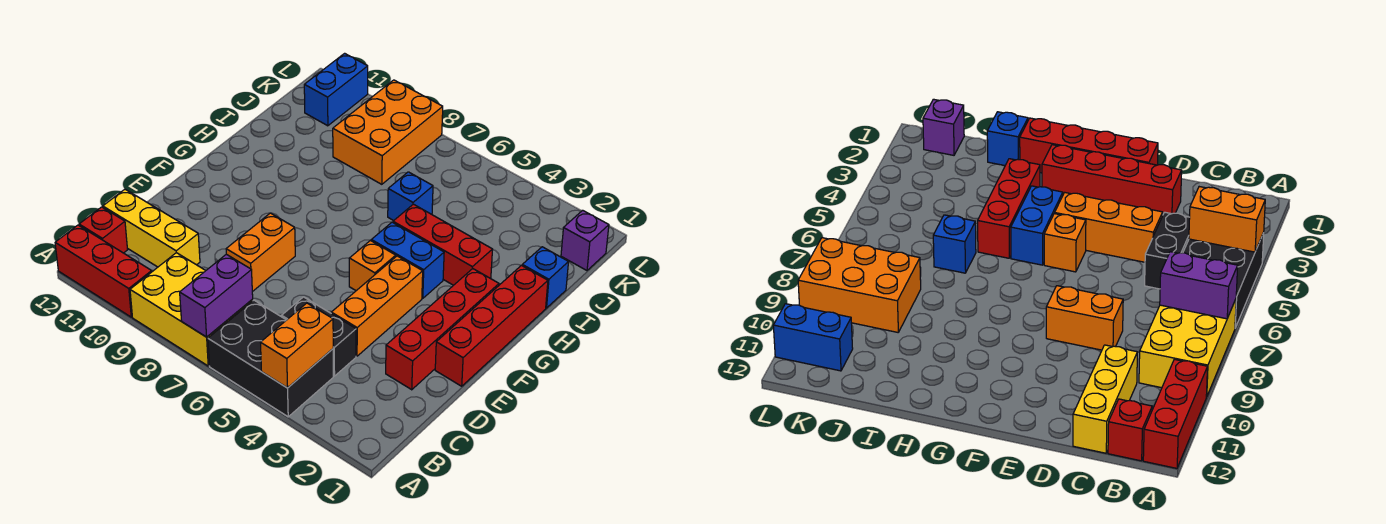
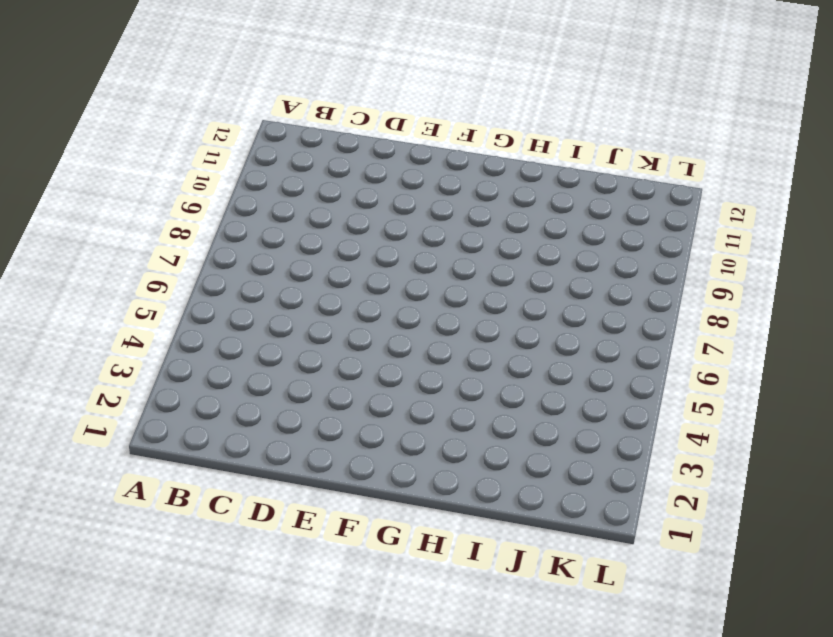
none -> black brick A4:B6 level 1
none -> yellow brick A7:B9 level 1
none -> red brick A10:A12 level 1

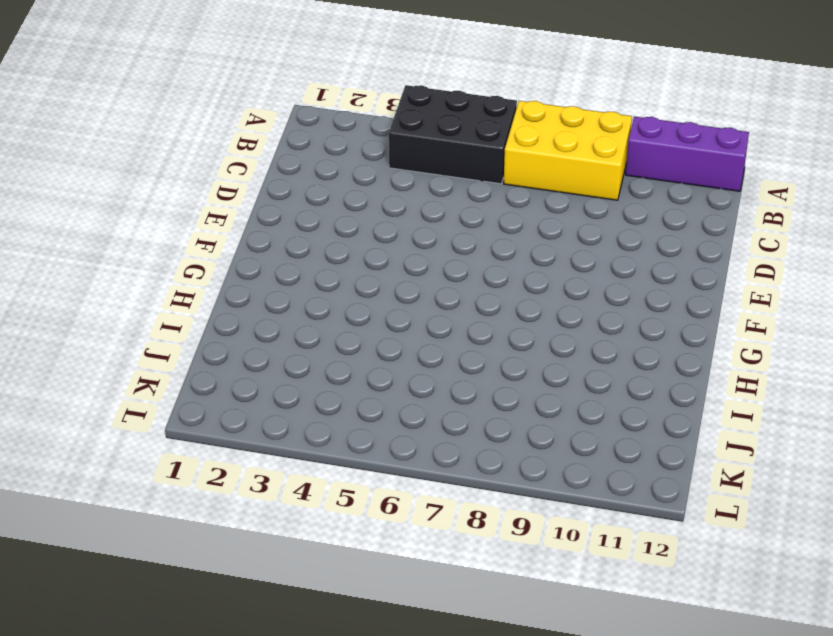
purple brick A10:A12 level 1 -> red brick A10:A12 level 1
none -> red brick B12 level 1
none -> black brick C4:C5 level 1
none -> yellow brick C10:C12 level 1

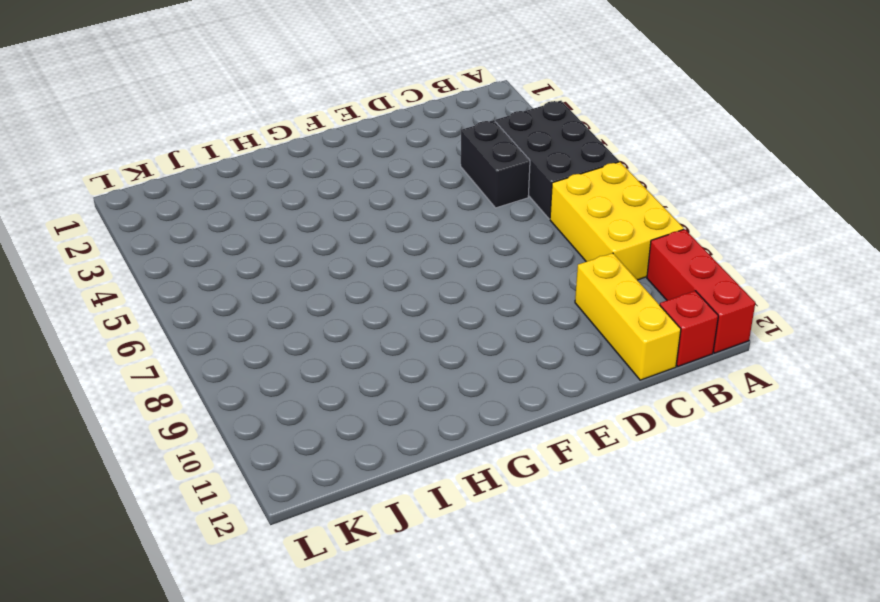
none -> red brick D2:G2 level 1
none -> orange brick D4:F4 level 1
none -> orange brick D8:E8 level 1

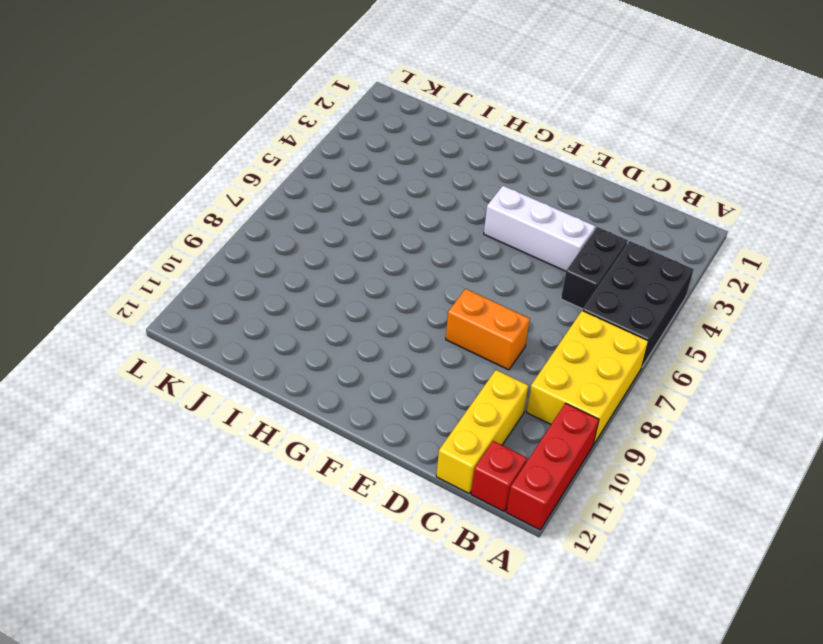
white brick D4:F4 level 1 -> orange brick D4:F4 level 1
none -> red brick D2:G2 level 1
none -> red brick E1:H1 level 1
none -> orange brick F5 level 1

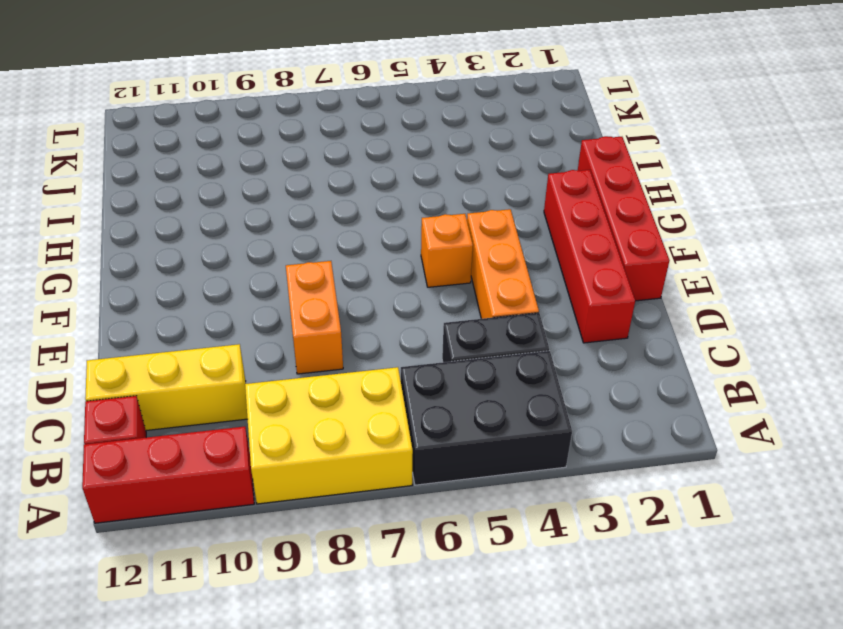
none -> blue brick G4:G5 level 1
none -> red brick H3:H5 level 1
none -> blue brick I1 level 1

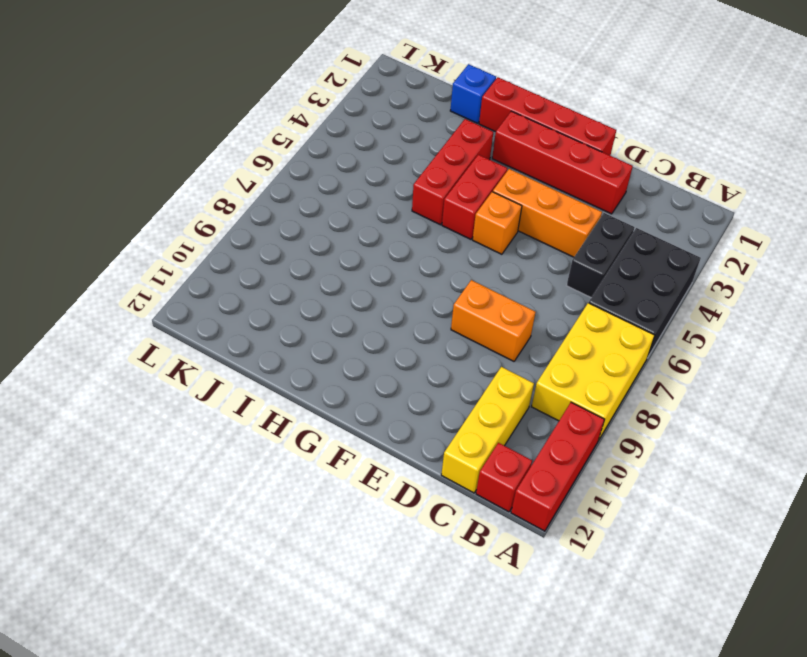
red brick G4:G5 level 1 -> blue brick G4:G5 level 1
none -> blue brick I6 level 1
none -> orange brick J8:L9 level 1
none -> purple brick K1 level 1

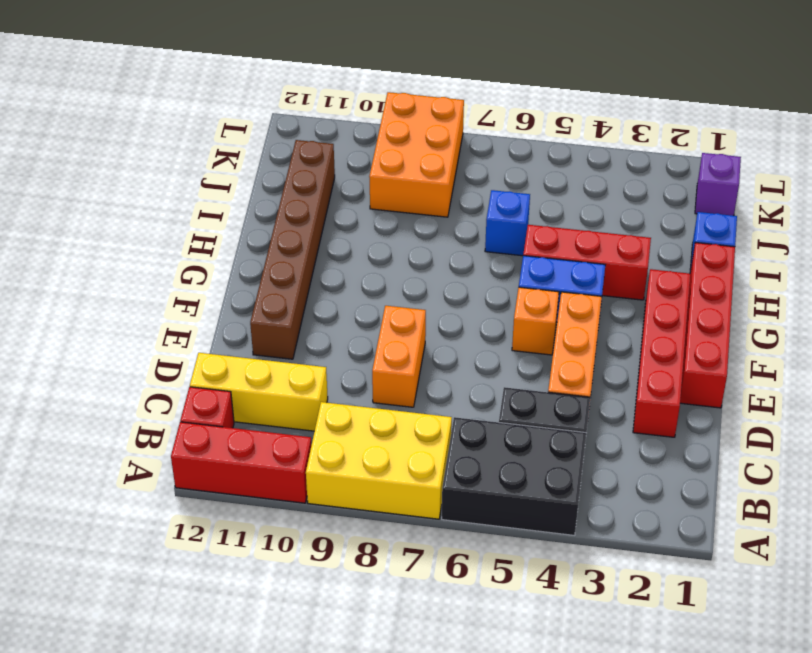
brown brick E11:J11 level 1 -> none
none -> blue brick K11:L11 level 1
none -> orange brick A4:B4 level 2
none -> purple brick A7:B7 level 2

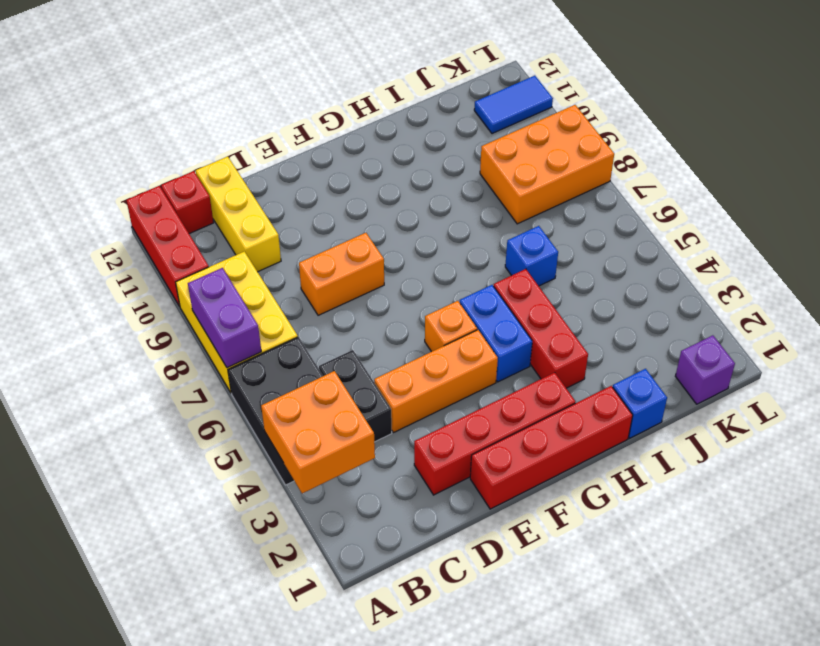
orange brick A3:B4 level 2 -> orange brick A4:B4 level 2
purple brick A7:A8 level 2 -> purple brick A7:B7 level 2
blue tile K11:L11 level 1 -> blue brick K11:L11 level 1

